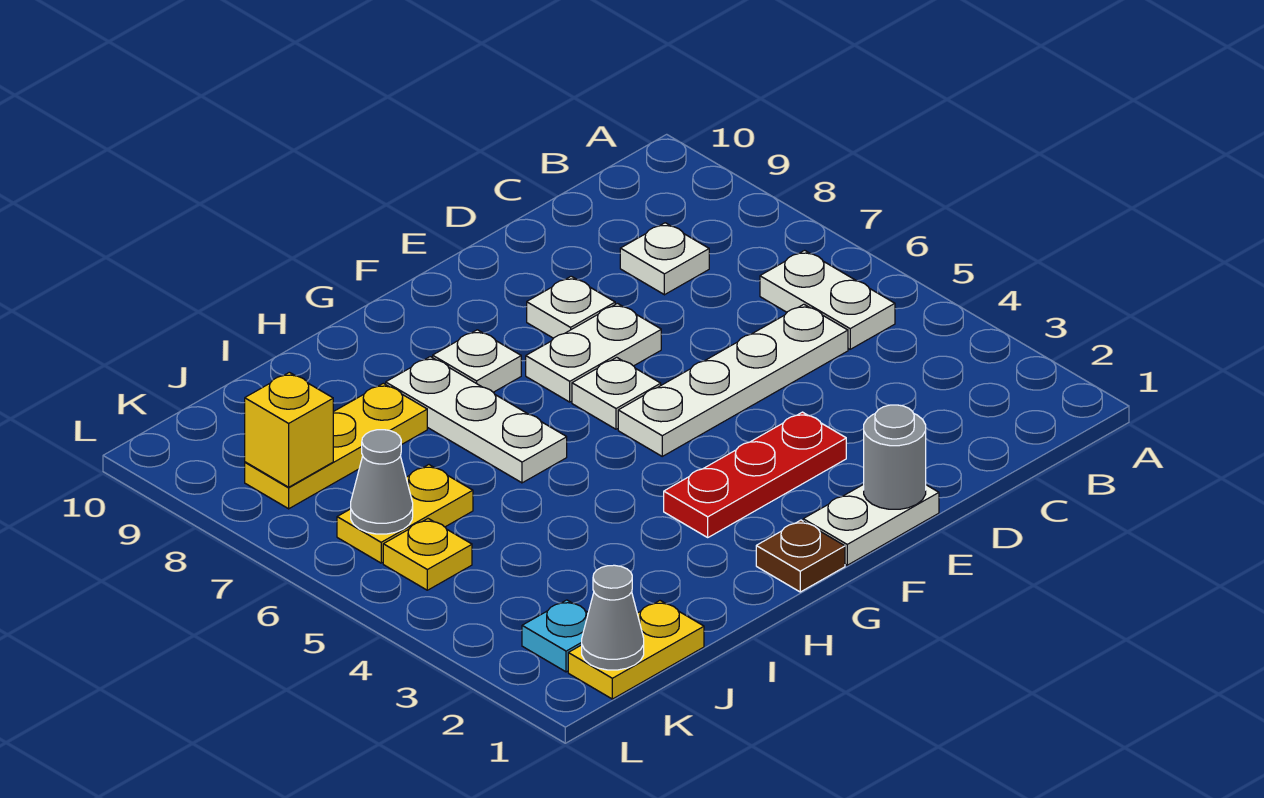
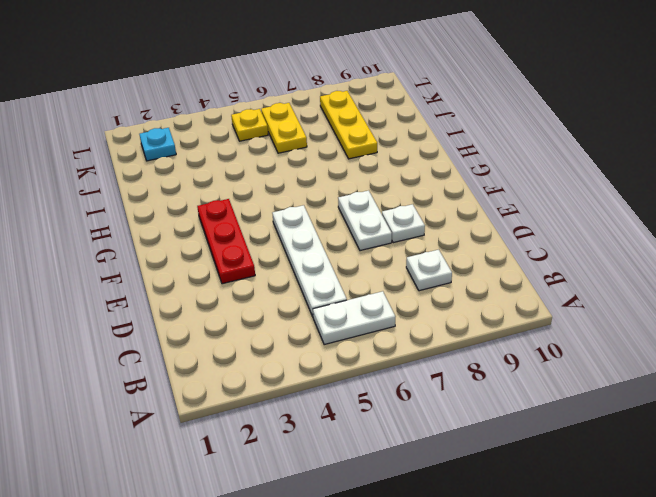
none -> white plate E1:F1 level 1
none -> white plate F6 level 1
none -> brown plate G1 level 1

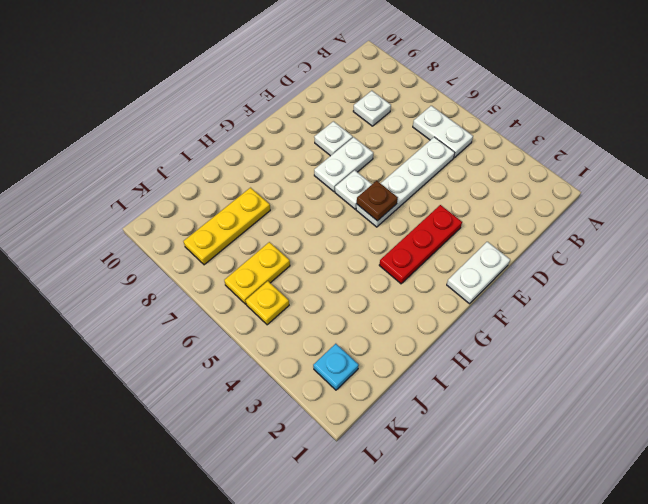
brown plate F5 level 2 -> brown plate G1 level 1
none -> white plate G8 level 1
none -> white plate H6:H8 level 1
none -> yellow plate J1:K1 level 1

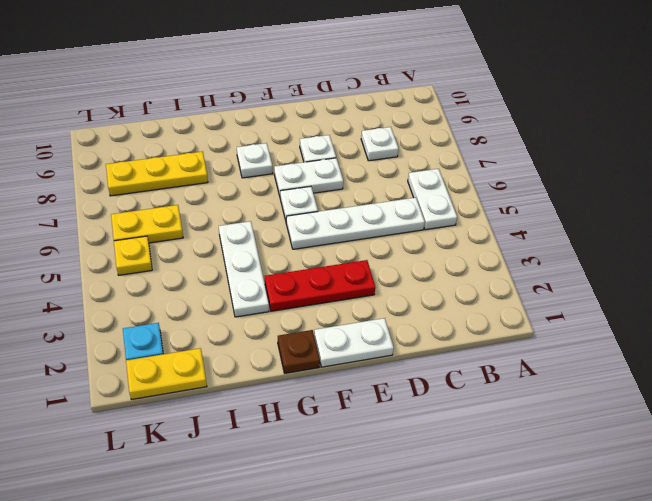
white plate H3:H5 level 1 -> white plate H6:H8 level 1
none -> grey round brick E1 level 2
none -> grey cone K1 level 2
none -> grey cone K6 level 2

